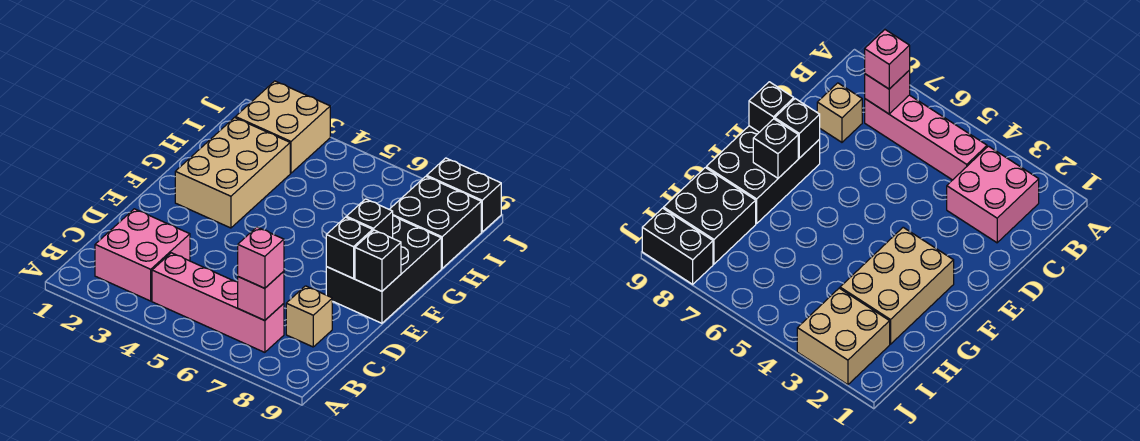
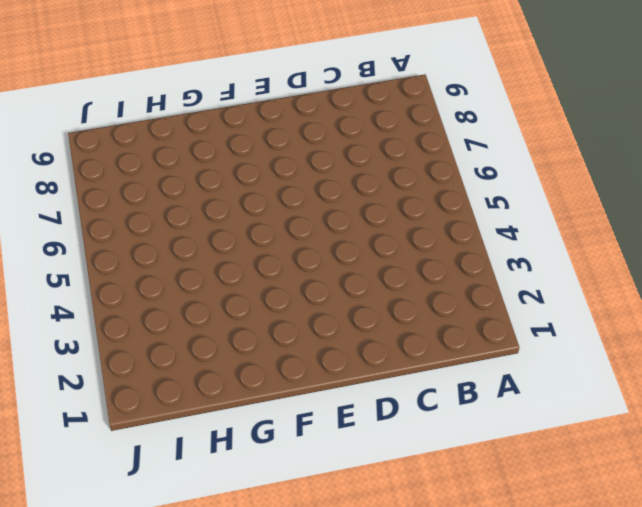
none -> pink brick B2:C3 level 1
none -> pink brick B4:B7 level 1
none -> tan brick C8 level 1

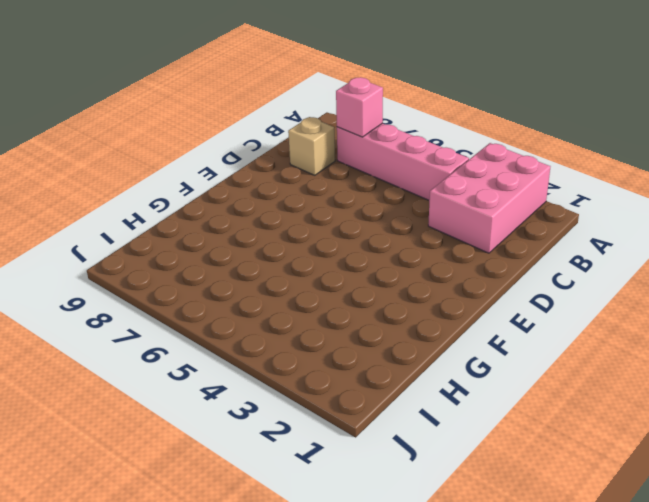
pink brick A2:C3 level 1 -> pink brick B2:C3 level 1
none -> black brick E8:G9 level 1
none -> tan brick F2:H3 level 1
none -> black brick H8:I9 level 1

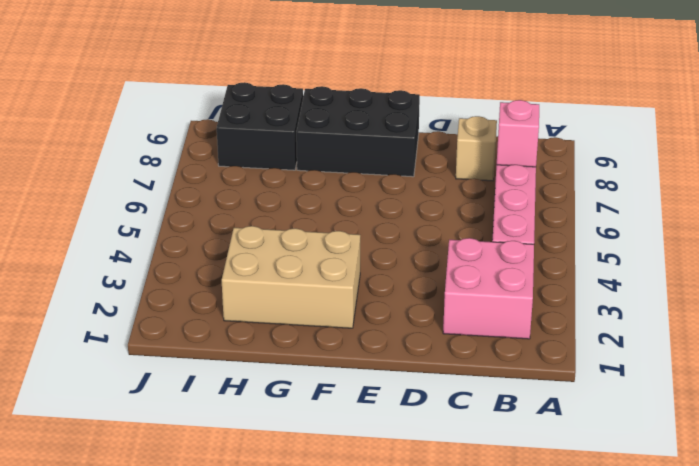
none -> tan brick I2:J3 level 1
none -> black brick J8:J9 level 1
none -> black brick E8 level 2

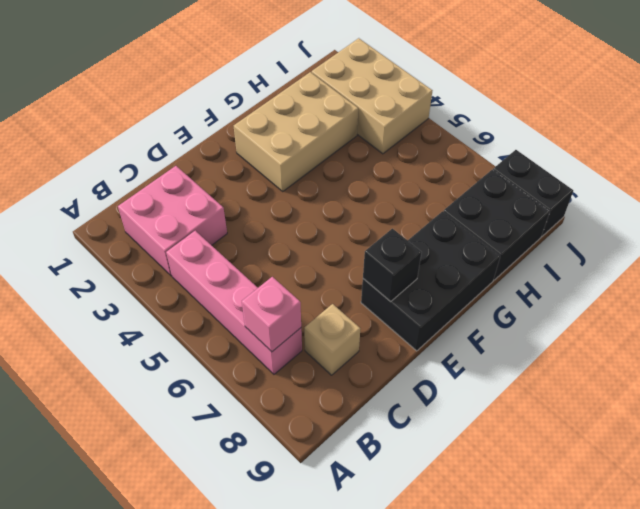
tan brick I2:J4 level 1 -> tan brick I2:J3 level 1
none -> black brick E9 level 2
none -> black brick F8 level 2
none -> pink brick B7 level 3

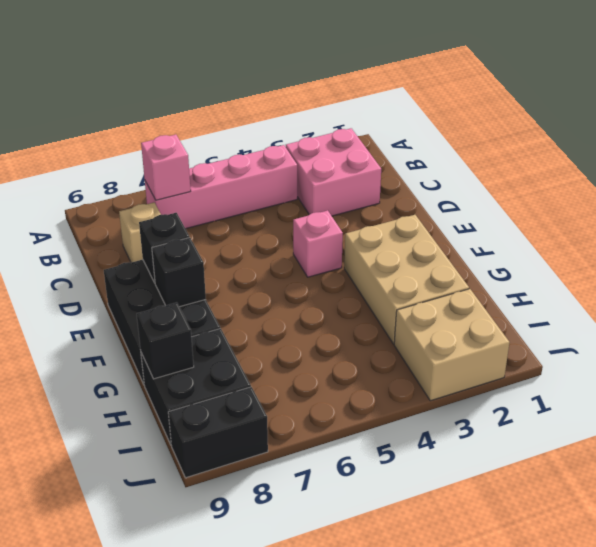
pink brick E4 level 1 -> pink brick B7 level 3
black brick H9 level 2 -> black brick E9 level 2

